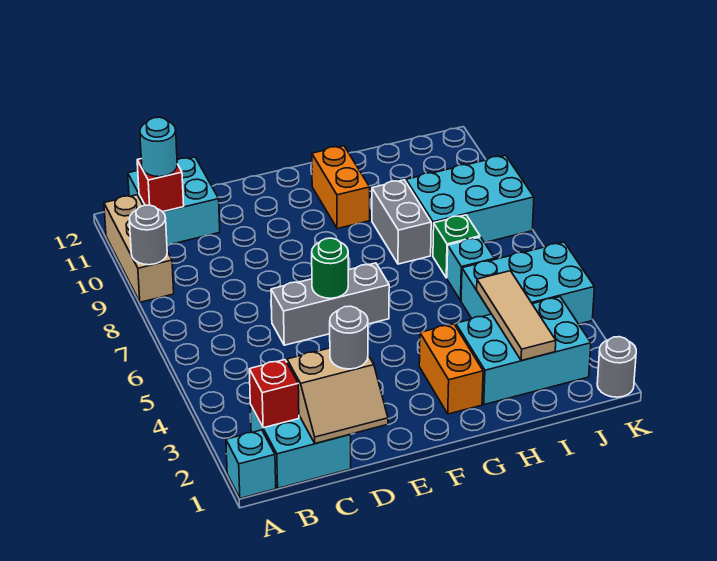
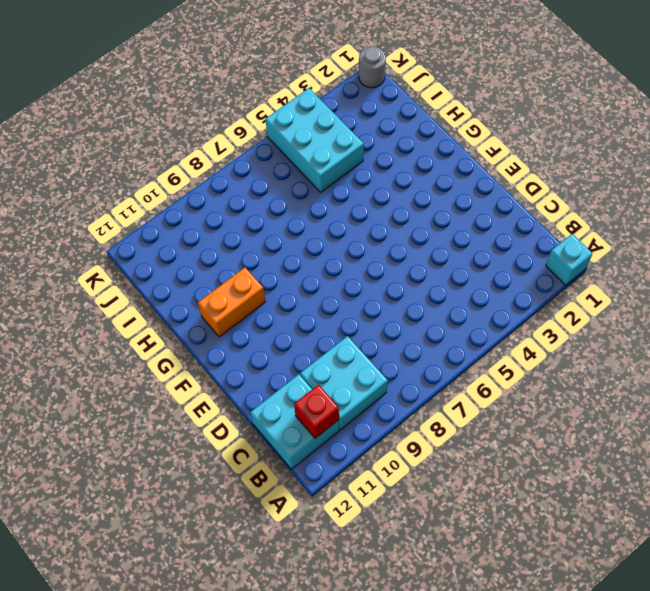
cyan brick B9:C10 level 1 -> cyan brick B1:C2 level 1
none -> tan brick A9:A11 level 1
none -> grey brick D6:F6 level 1
none -> orange brick G2:G3 level 1

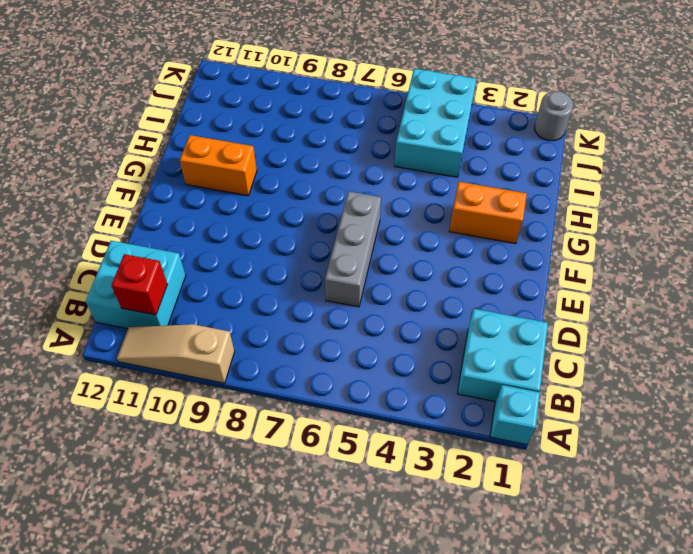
tan slope A9:A11 level 1 top 9 -> tan brick A9:A11 level 1
none -> cyan brick H2:J3 level 1
none -> grey brick H8:H9 level 1
none -> cyan brick I6 level 1

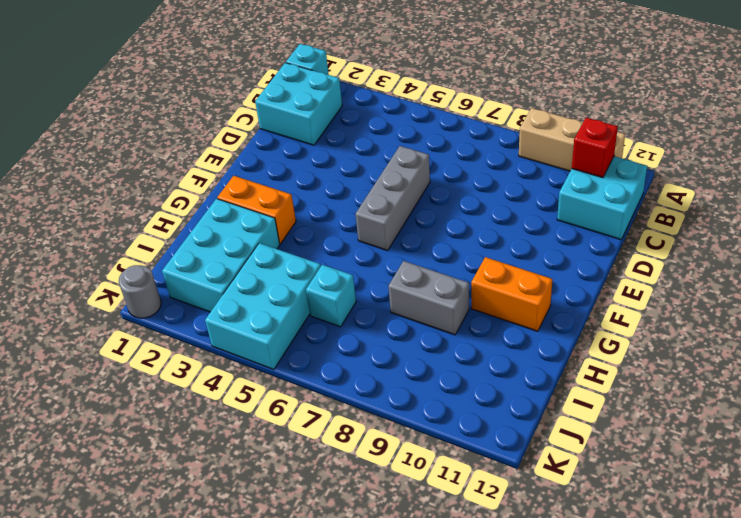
none -> green brick I7 level 1
none -> cyan brick I8:K9 level 1
none -> grey round brick A9 level 2

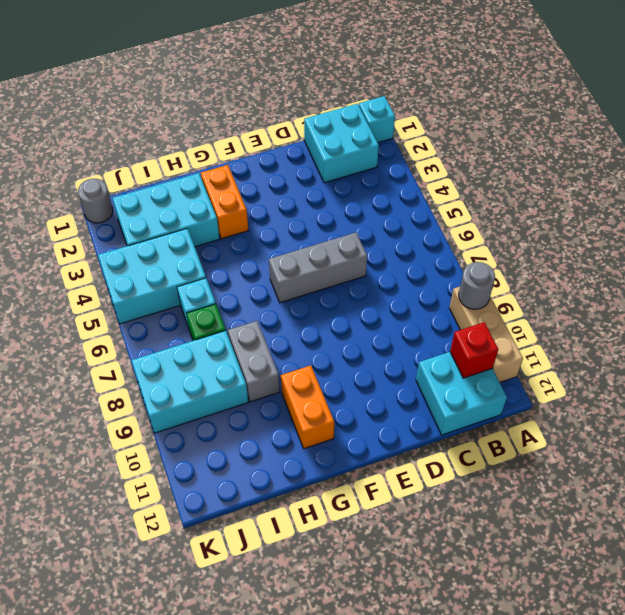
none -> red brick B2 level 2
none -> tan slope C1:D2 level 2 top 2
none -> green round brick E6 level 2

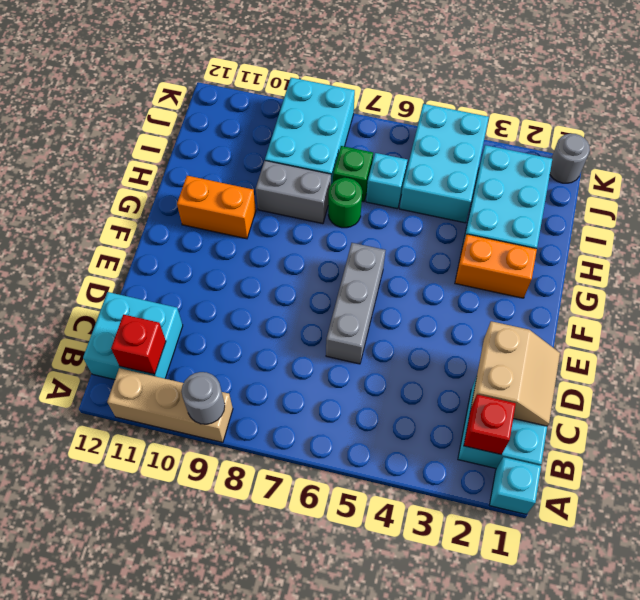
green round brick H7 level 1 -> green round brick E6 level 2
none -> tan tile I2:I4 level 2
none -> cyan round brick B11 level 3
none -> grey round brick D2 level 3

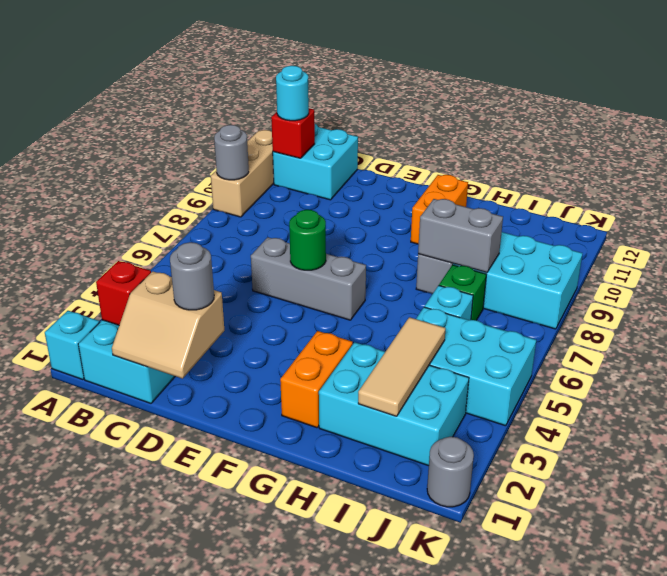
grey brick H8:I8 level 2 -> none

